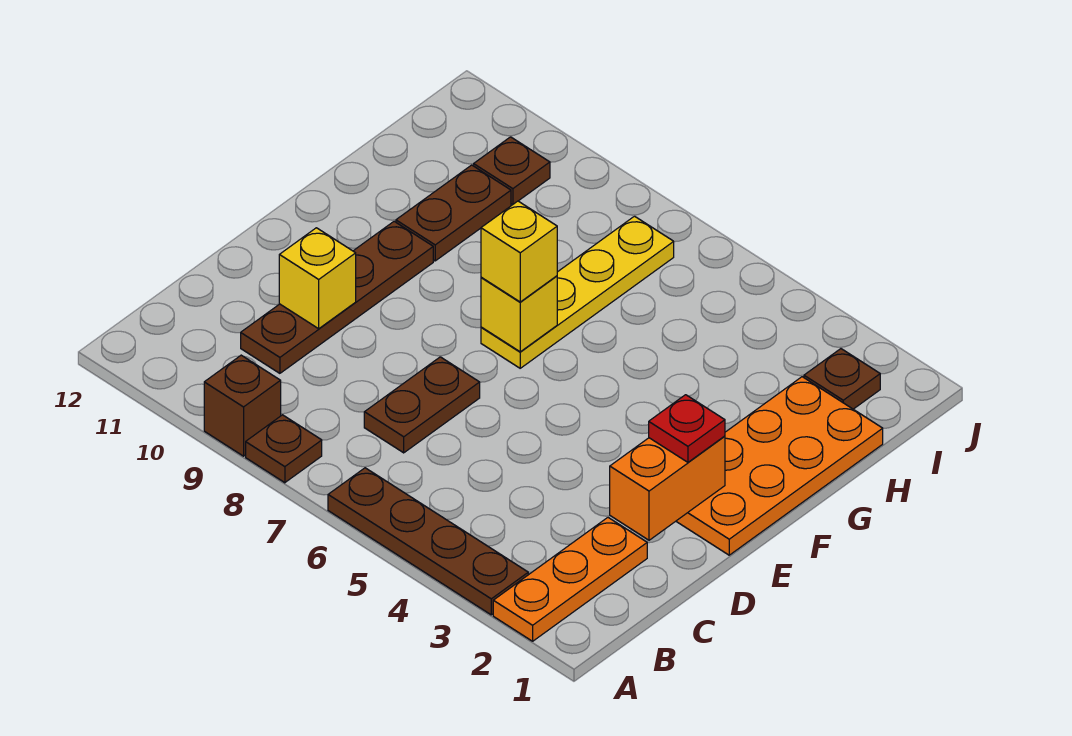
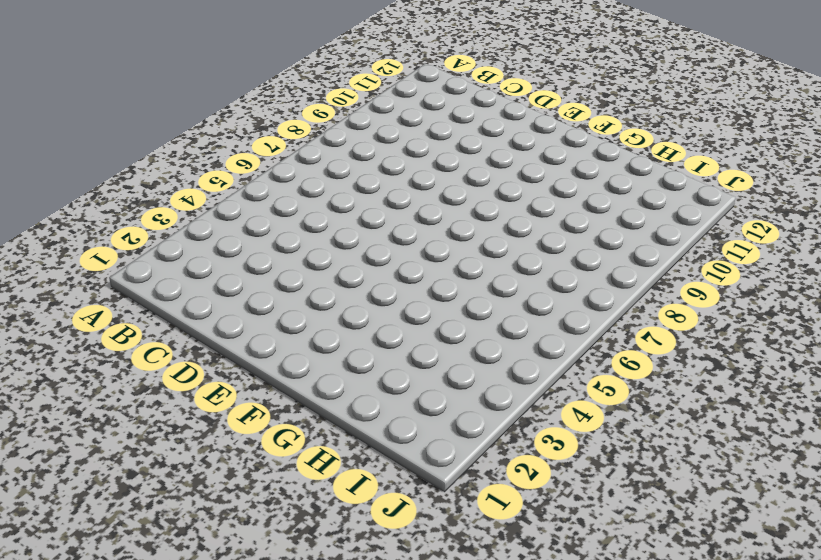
none -> orange plate A2:C2 level 1
none -> brown plate A3:A6 level 1
none -> brown plate A8 level 1

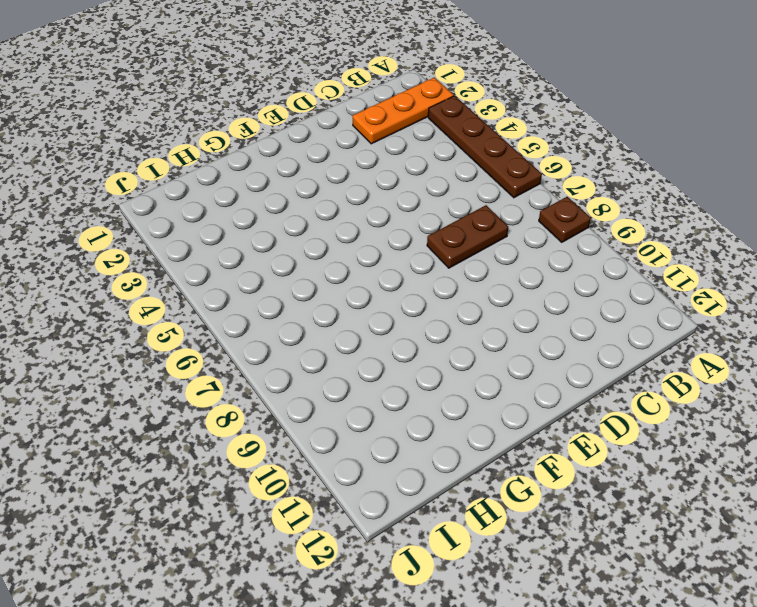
none -> brown brick A9 level 1
none -> brown plate C10:F10 level 1
none -> orange plate E1:H2 level 1

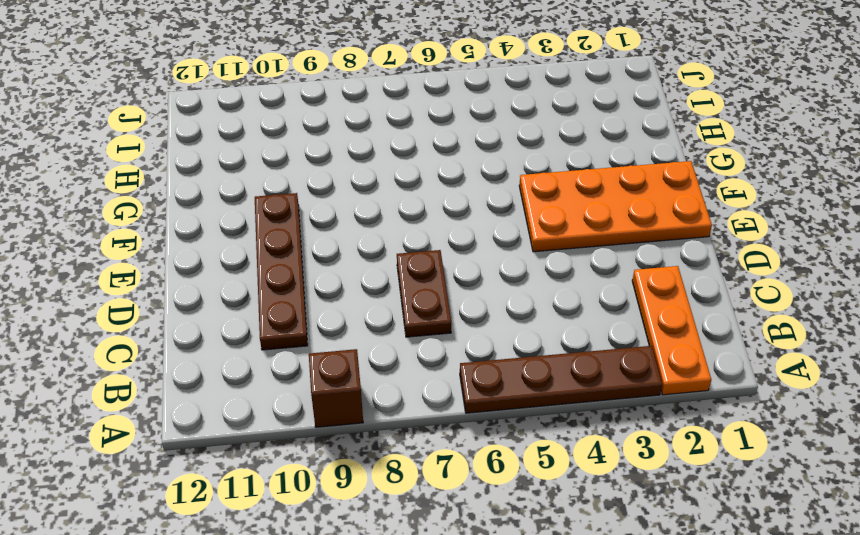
orange plate E1:F4 level 1 -> orange plate E1:H2 level 1
none -> brown plate A8 level 1
none -> yellow plate F7:I7 level 1
none -> brown plate G10:H10 level 1

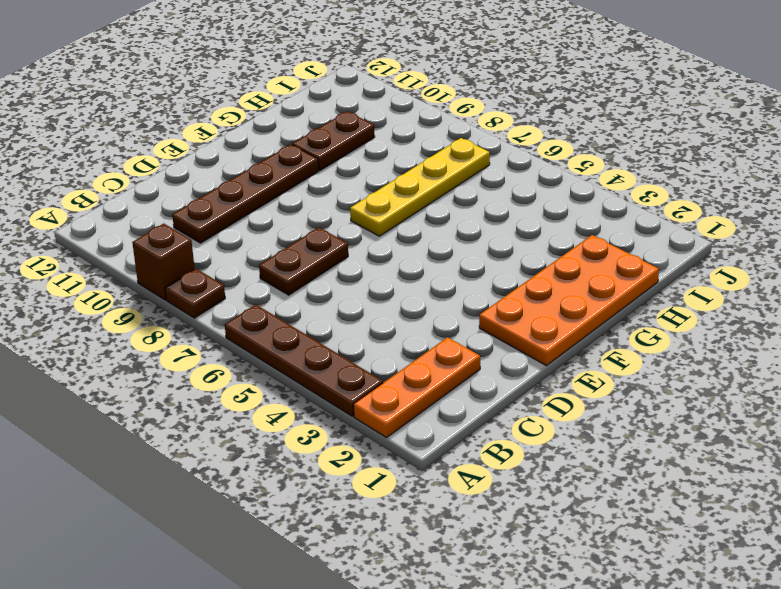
none -> brown plate I2 level 1
none -> brown plate I10 level 1
none -> orange brick D2:E2 level 2

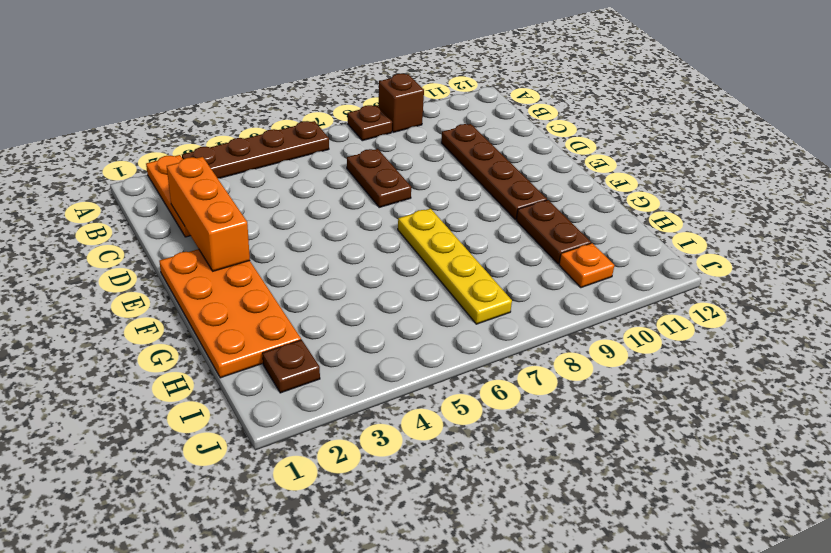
orange brick C2:E2 level 2 -> orange brick D2:E2 level 2
orange plate I10 level 1 -> brown plate I10 level 1
none -> yellow brick D10 level 2
none -> yellow brick F7 level 2
none -> red plate E2 level 3

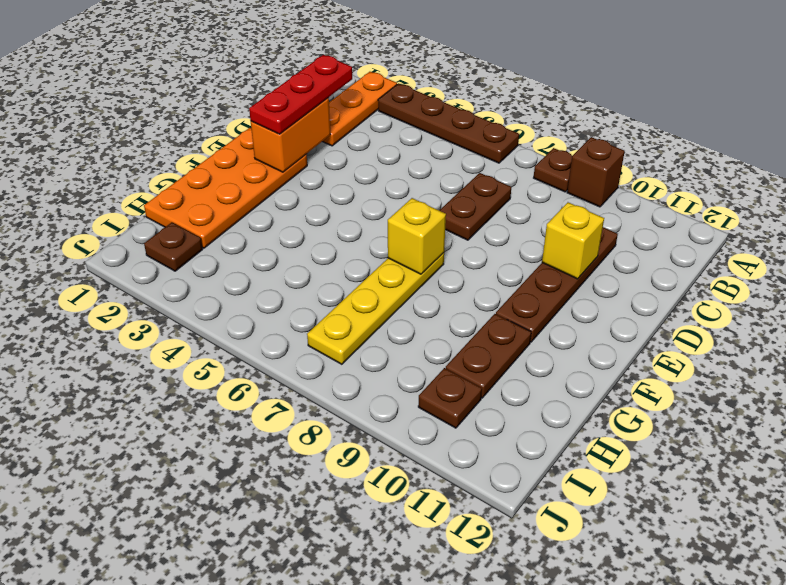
red plate C2:E2 level 3 -> red plate E2 level 3
none -> yellow brick F7 level 3

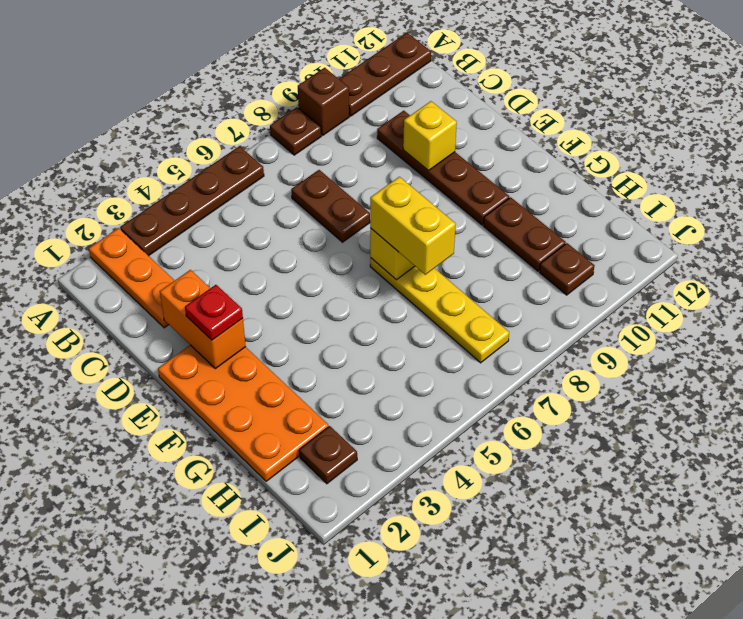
brown plate A10:A12 level 1 -> none
yellow brick F7:G7 level 3 -> yellow brick F7 level 3

